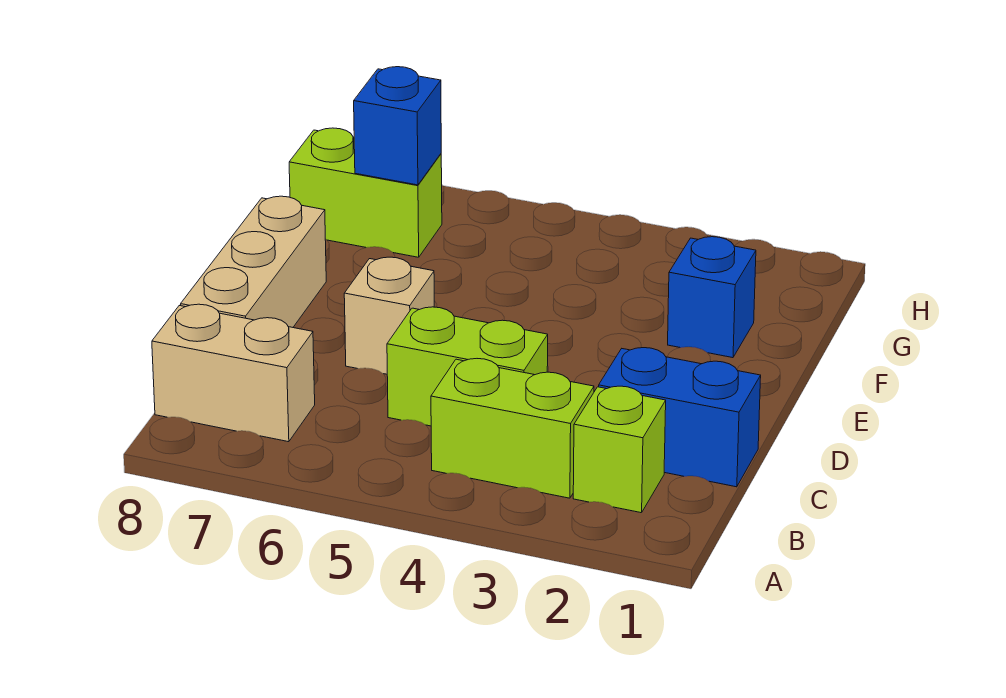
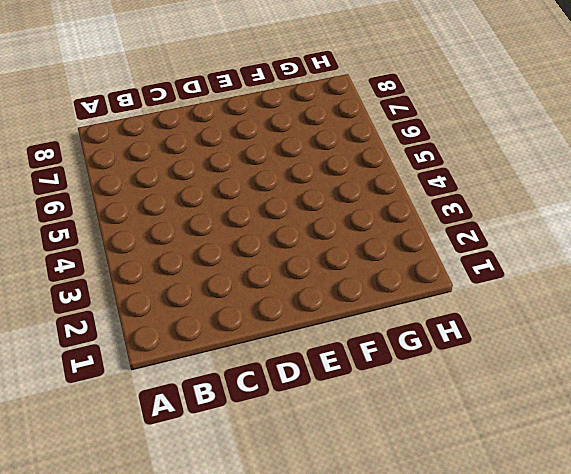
none -> lime brick B2 level 1
none -> lime brick B3:B4 level 1

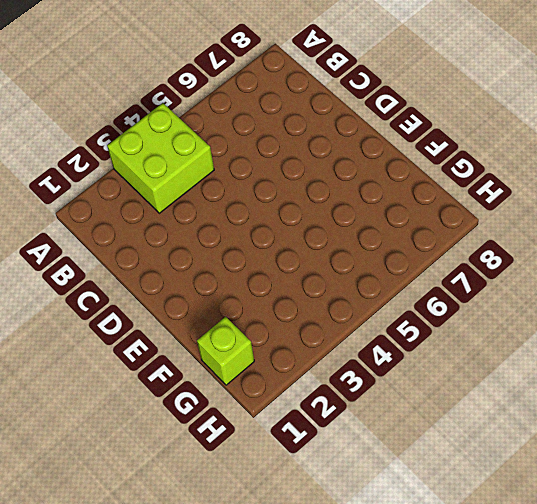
lime brick A3:B4 level 1 -> lime brick B3:B4 level 1
lime brick G1 level 1 -> lime brick B2 level 1
none -> tan brick B7:B8 level 1
none -> blue brick C1:C2 level 1

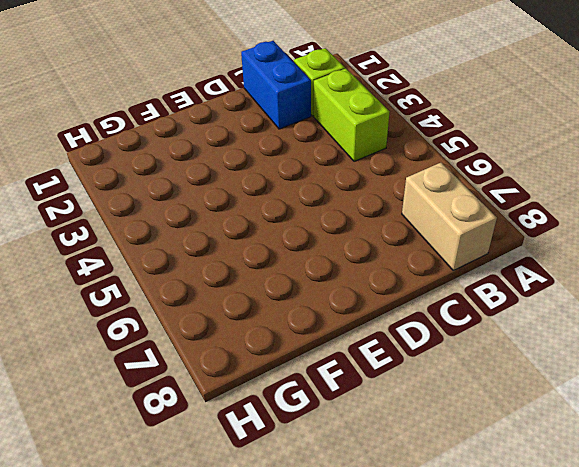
none -> lime brick C4:C5 level 1
none -> tan brick C8:E8 level 1

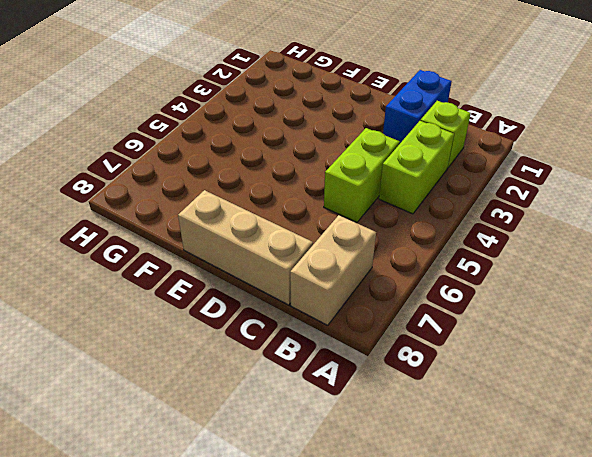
none -> tan brick D6 level 1
none -> blue brick F2 level 1

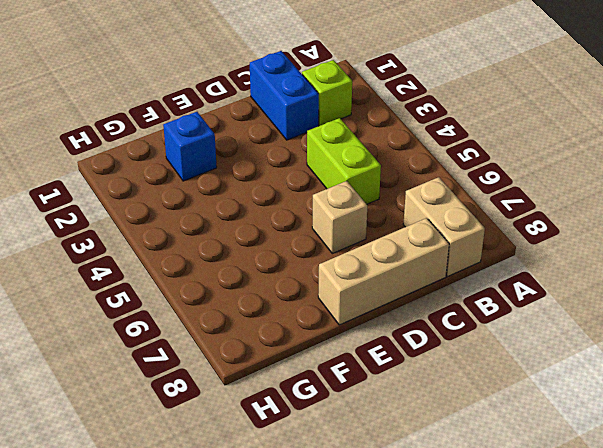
none -> lime brick B3:B4 level 1
none -> lime brick G7:G8 level 1

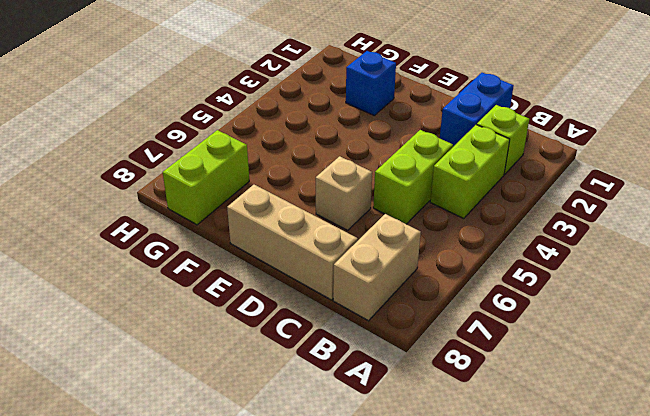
none -> blue brick G7 level 2

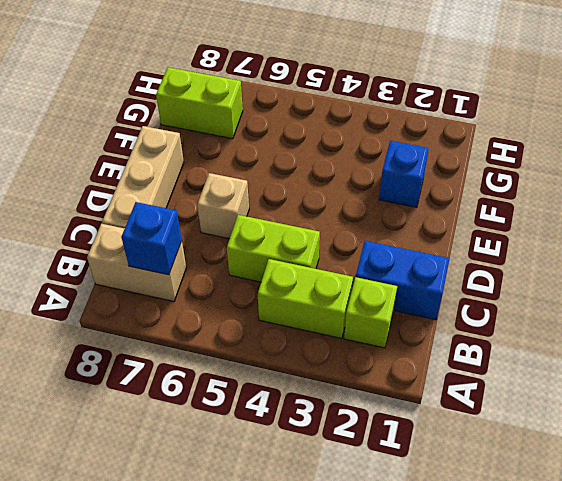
blue brick B7 level 2 -> blue brick G7 level 2

